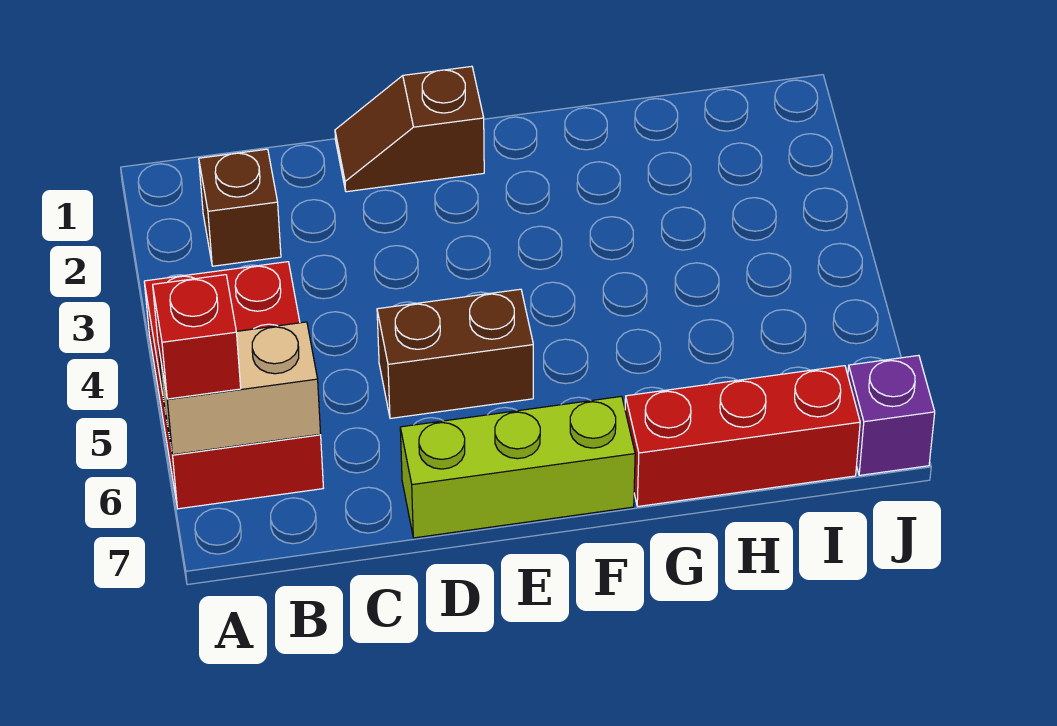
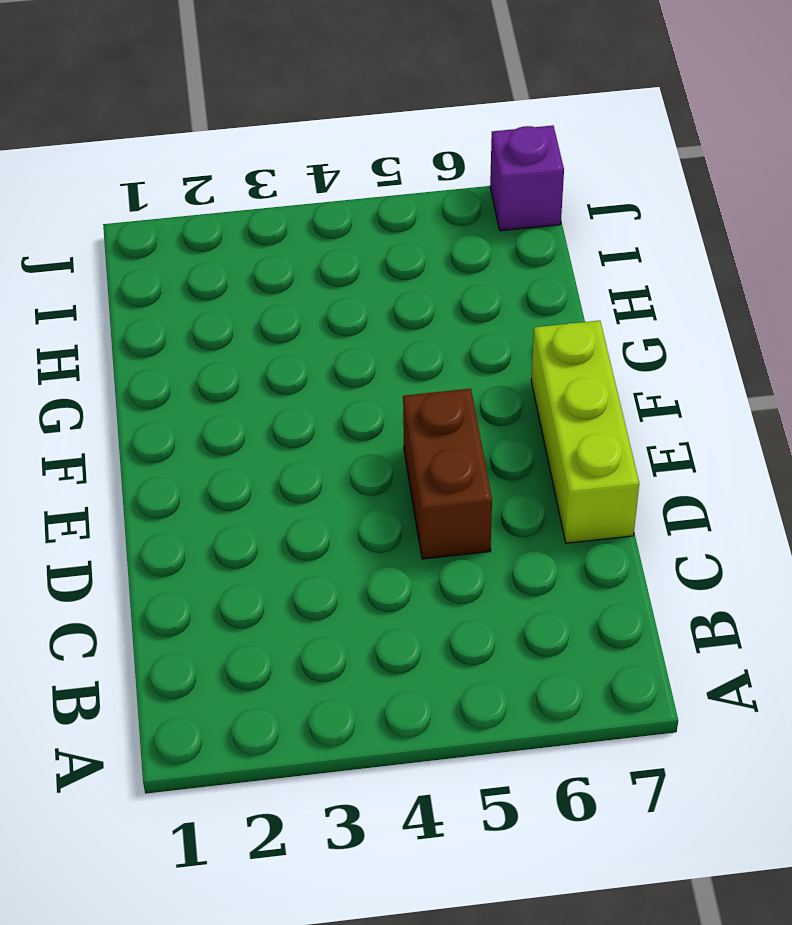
none -> red brick A4:B6 level 1
none -> brown brick B2 level 1

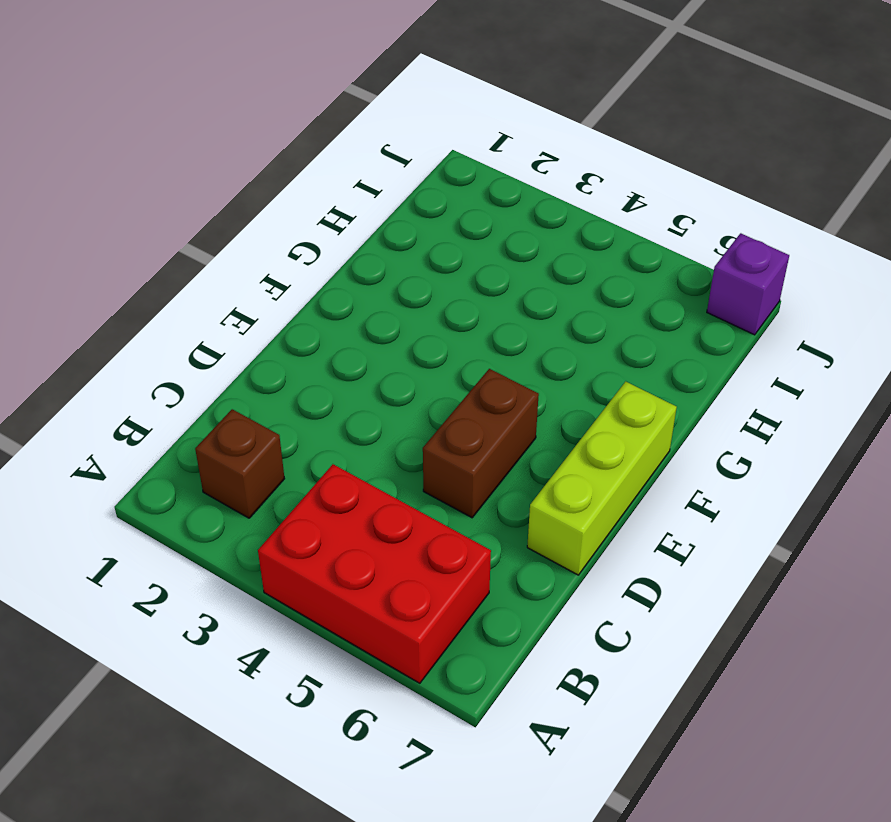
none -> brown slope D1:E1 level 1 top E
none -> red brick G7:I7 level 1

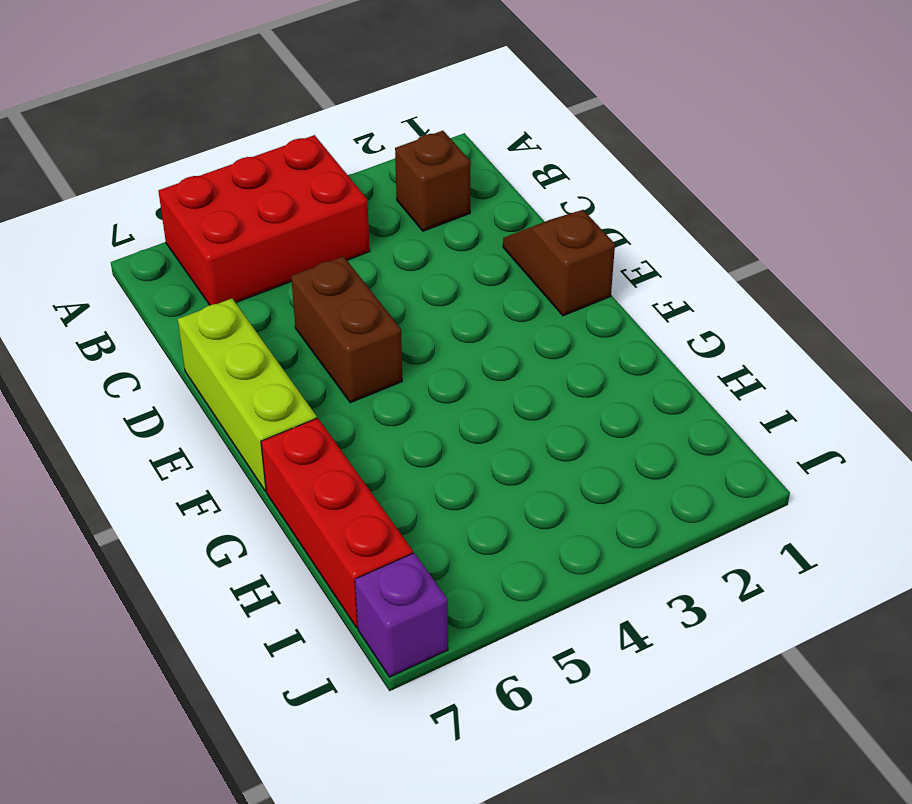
none -> tan brick A6:B6 level 2
none -> red brick A6 level 3

